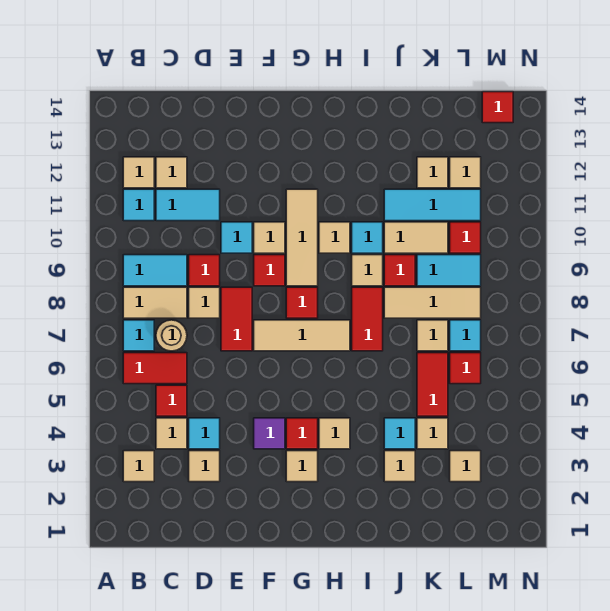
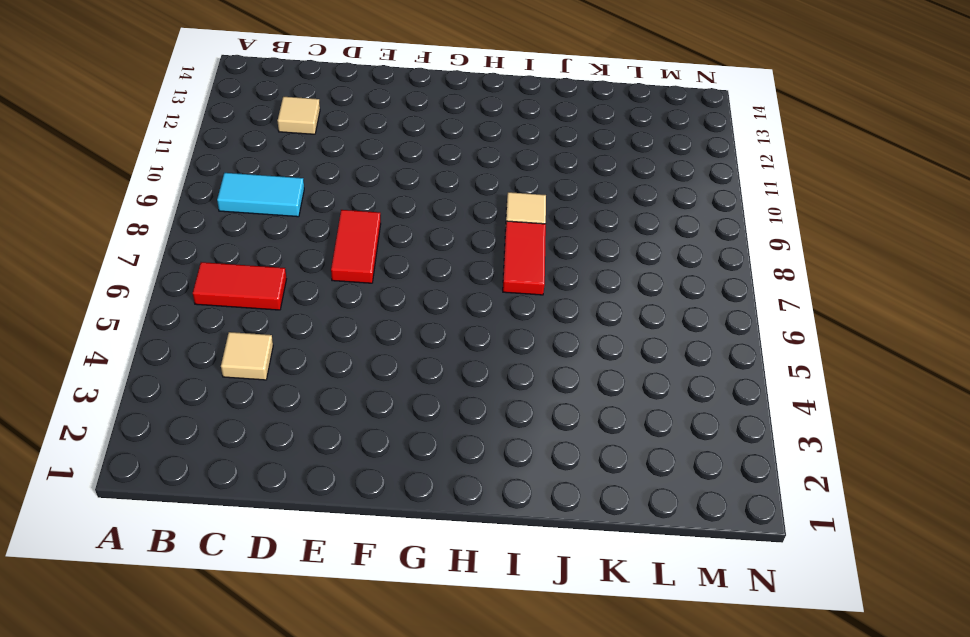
none -> tan tile B3 level 1
none -> cyan tile B7 level 1
none -> tan tile B8:C8 level 1
none -> cyan tile B11 level 1

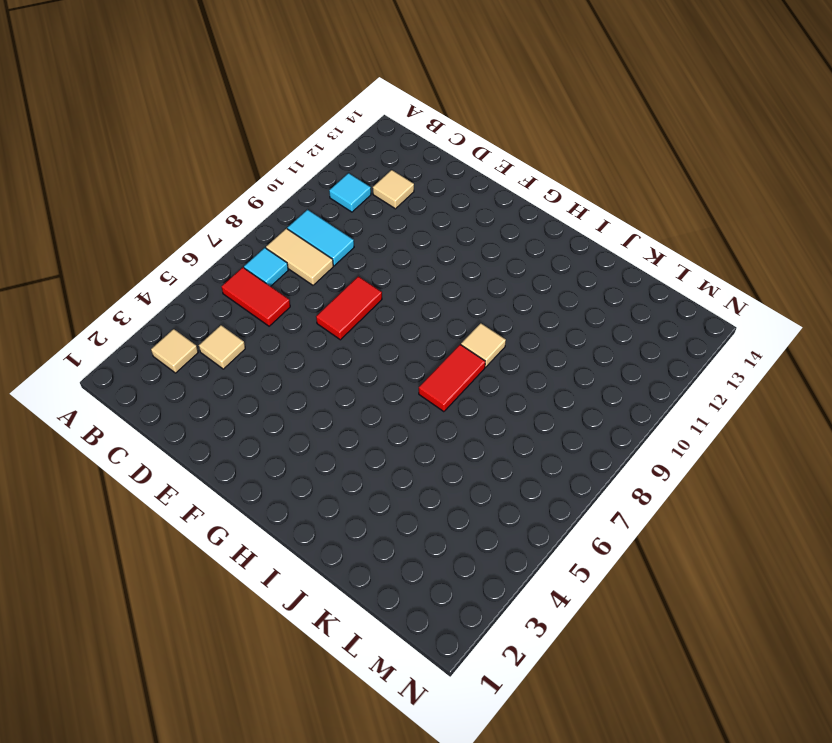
none -> tan tile B12 level 1
none -> red tile C5 level 1
none -> tan round brick C7 level 1
none -> cyan tile C11:D11 level 1

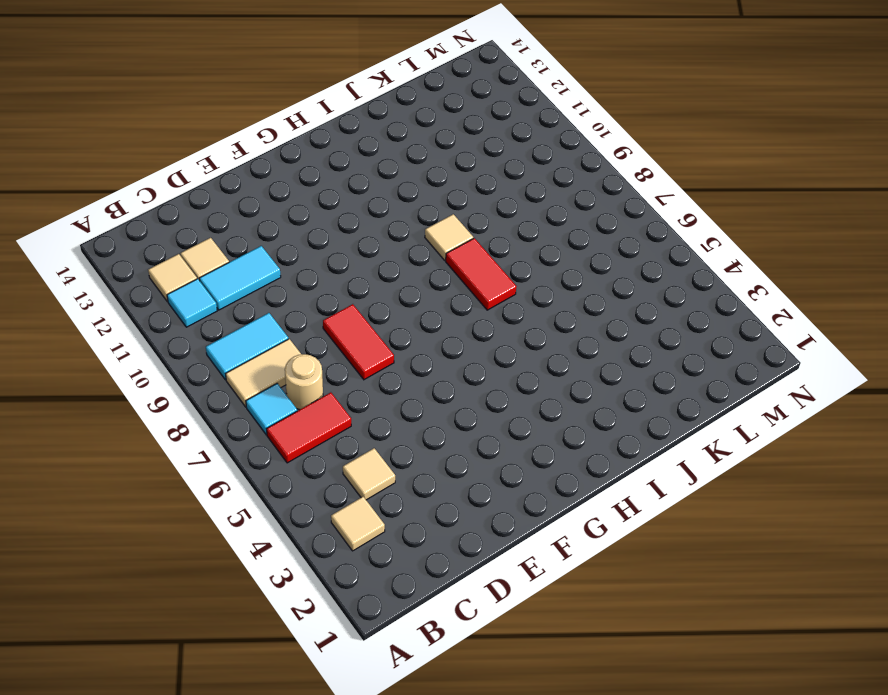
none -> red tile C5 level 1
none -> tan tile D3 level 1
none -> cyan tile D4 level 1
none -> tan tile D8 level 1

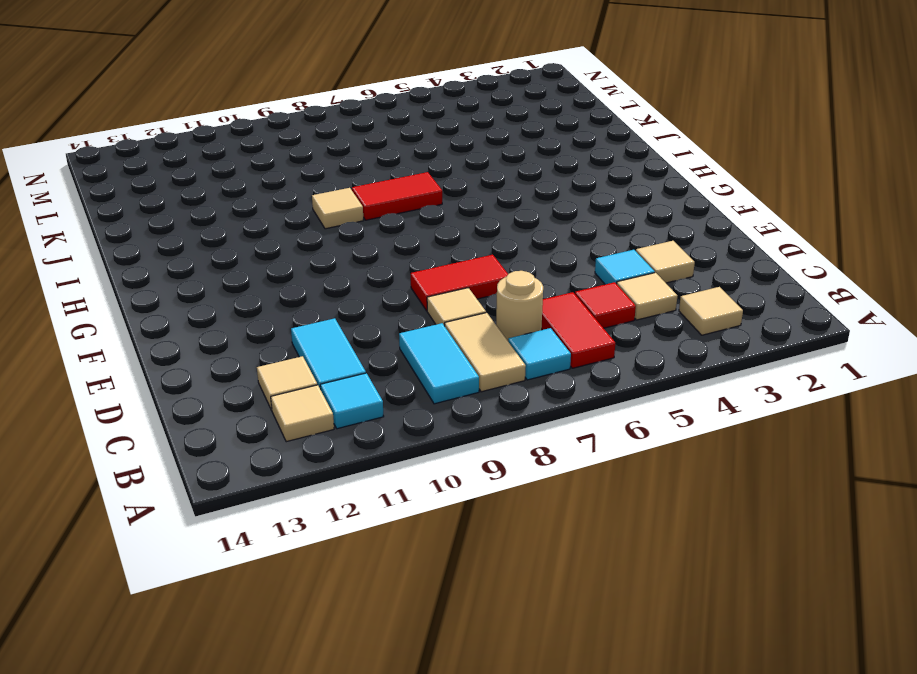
none -> red tile D9 level 1
none -> cyan tile E10 level 1
none -> purple tile F4 level 1
none -> tan tile F7:H7 level 1

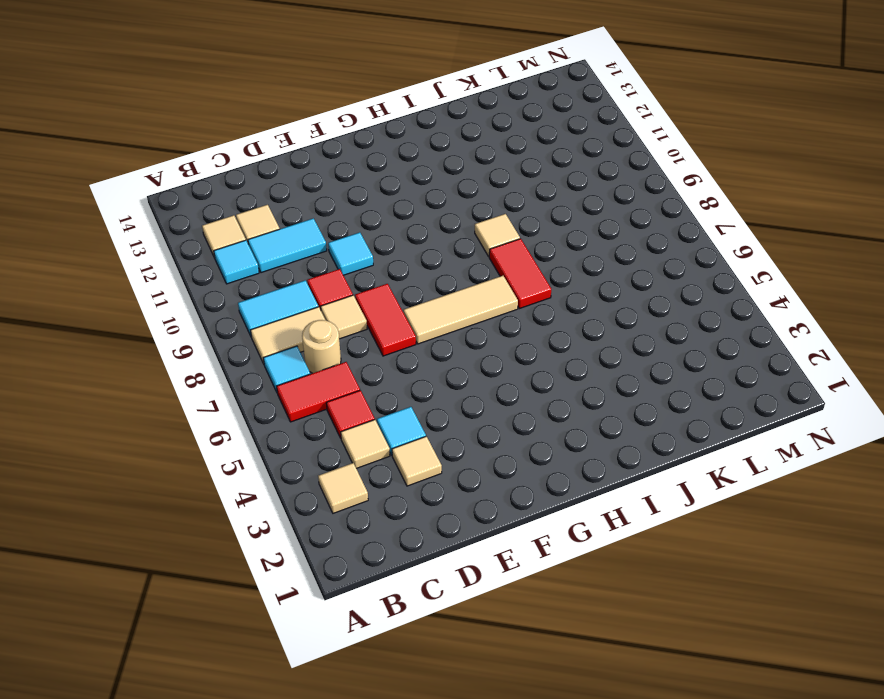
none -> purple tile F4 level 1
none -> red tile F9 level 1
none -> tan tile F10 level 1
none -> tan tile G3 level 1

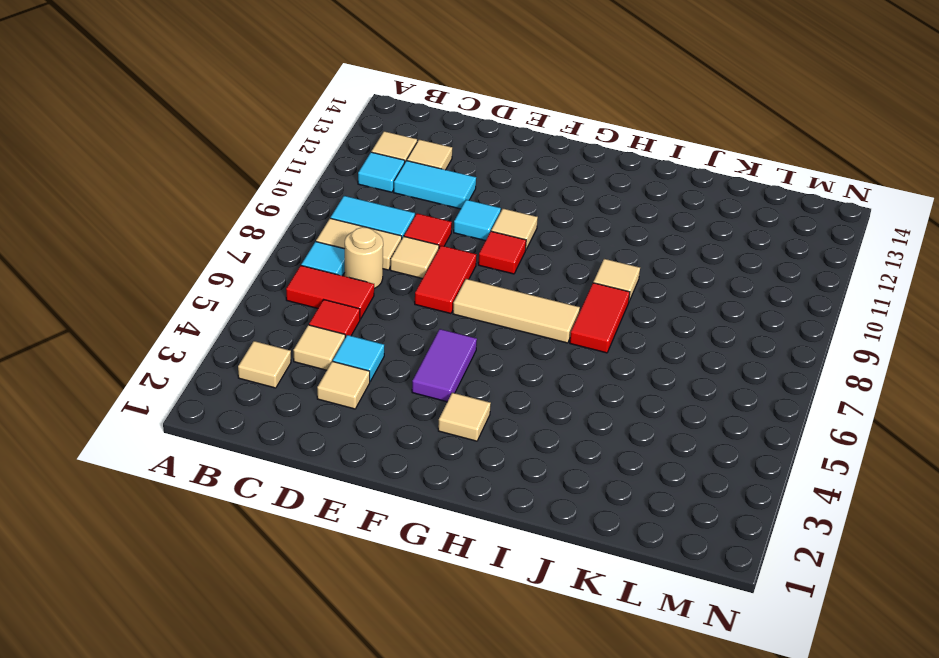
purple tile F4:F5 level 1 -> purple tile F4 level 1
none -> red tile G4 level 1
none -> red tile G8 level 1
none -> tan tile G9:G11 level 1
none -> tan tile H4 level 1

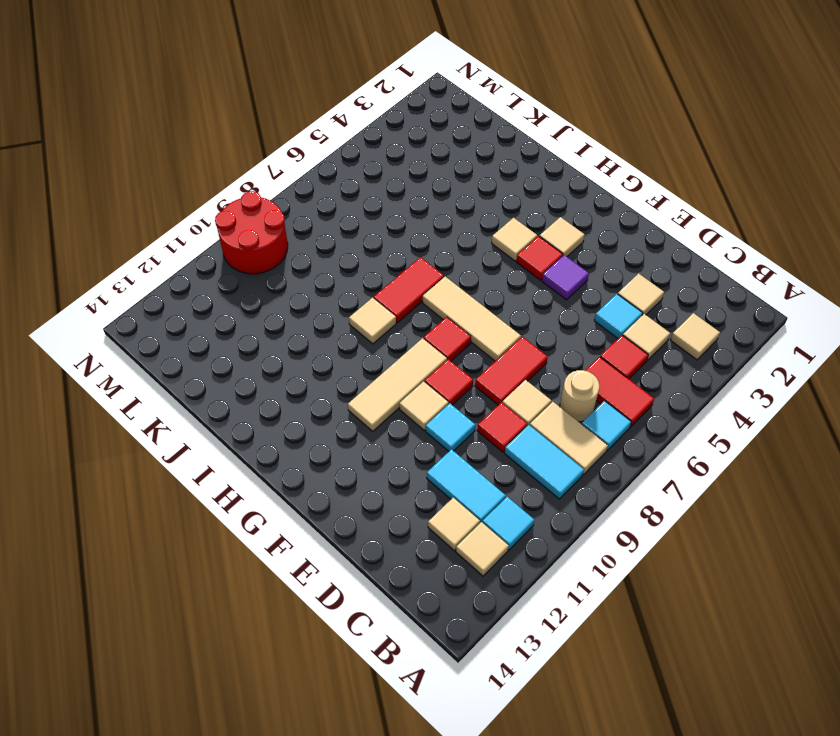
red round brick M9:N10 level 1 -> none
none -> tan tile H10 level 1
none -> cyan tile I10 level 1
none -> tan tile J3 level 1
none -> cyan tile J4 level 1

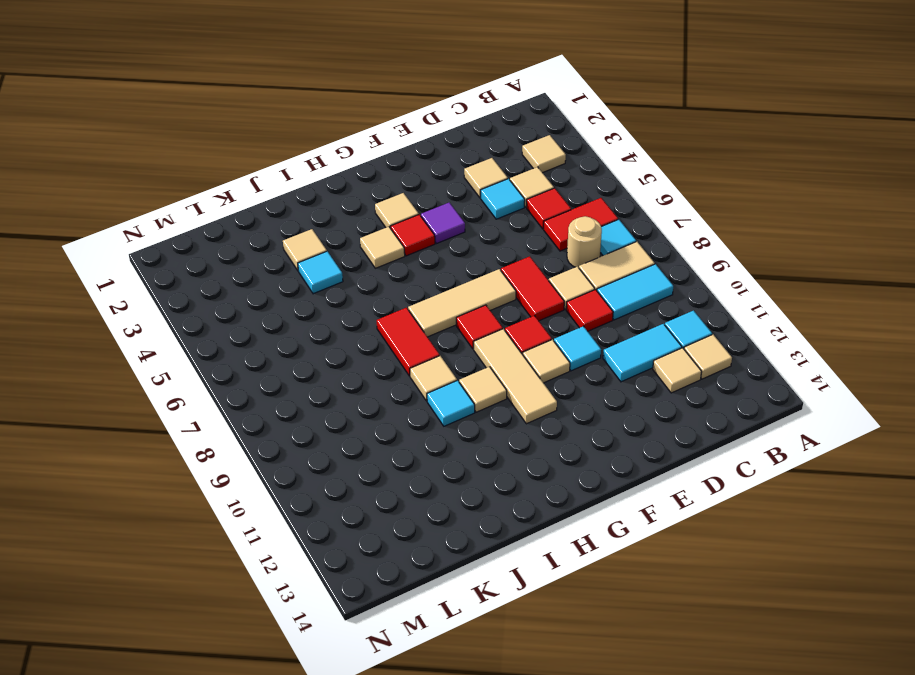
none -> tan tile J8:L8 level 1
none -> red tile J9 level 1
none -> tan tile J10:K10 level 1
none -> cyan tile J11:L11 level 1

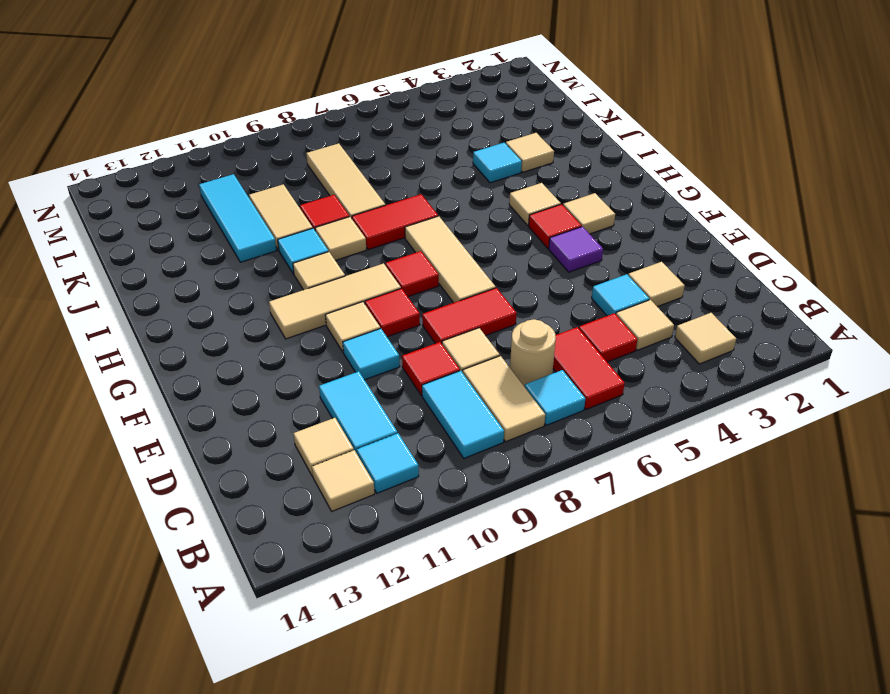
none -> tan tile K4 level 1
none -> red tile K5:K6 level 1
none -> tan tile K7 level 1
none -> cyan tile K9:L9 level 1

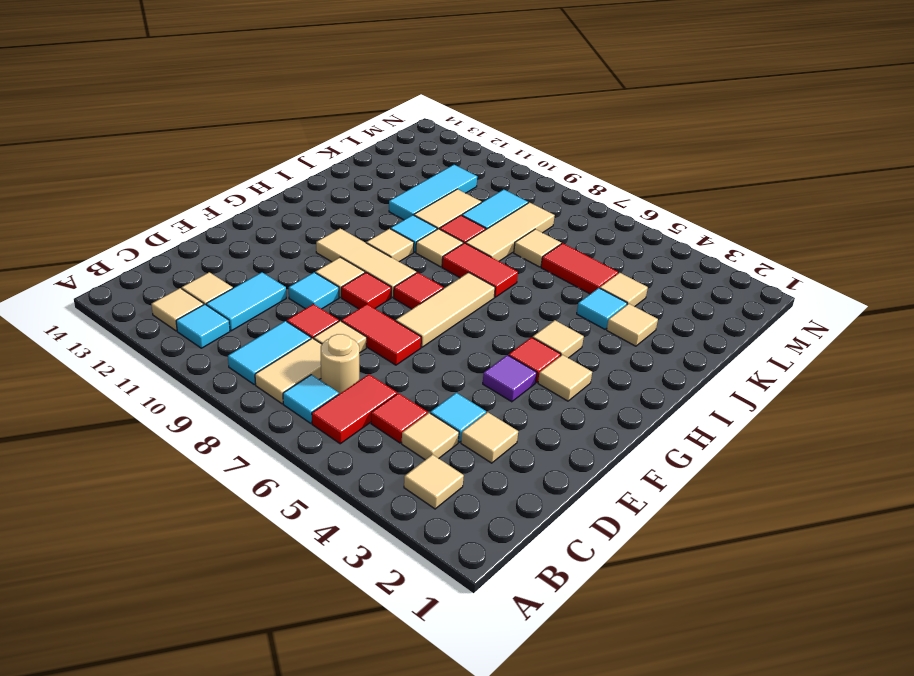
none -> tan tile K12 level 1
none -> tan tile L3 level 1
none -> red tile L6 level 1
none -> cyan tile L7 level 1

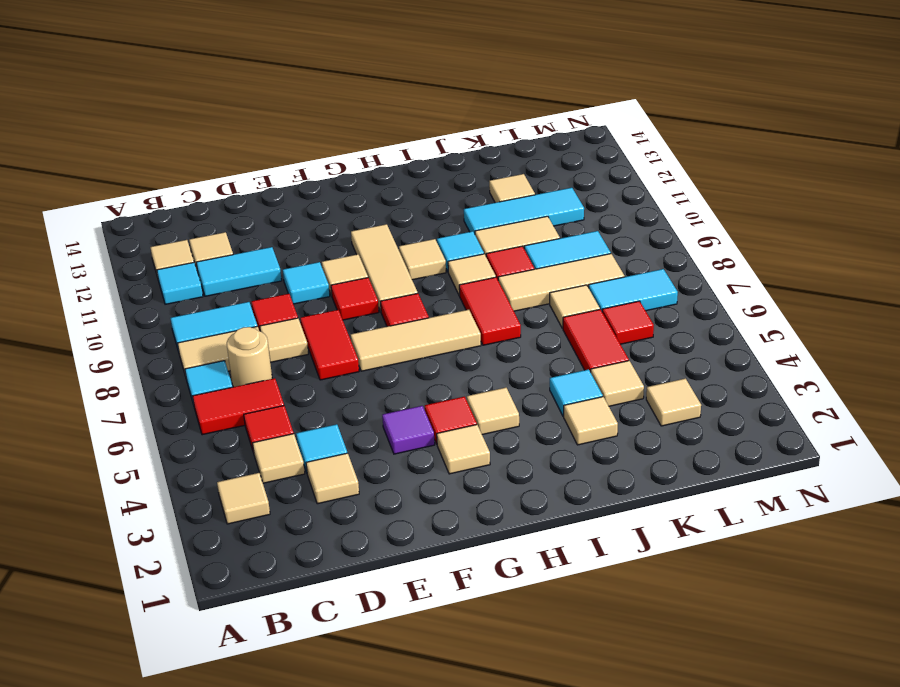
cyan tile L7:M7 level 1 -> cyan tile L7 level 1
none -> red tile L10 level 1
none -> tan tile L12 level 1
none -> red tile M14 level 1

